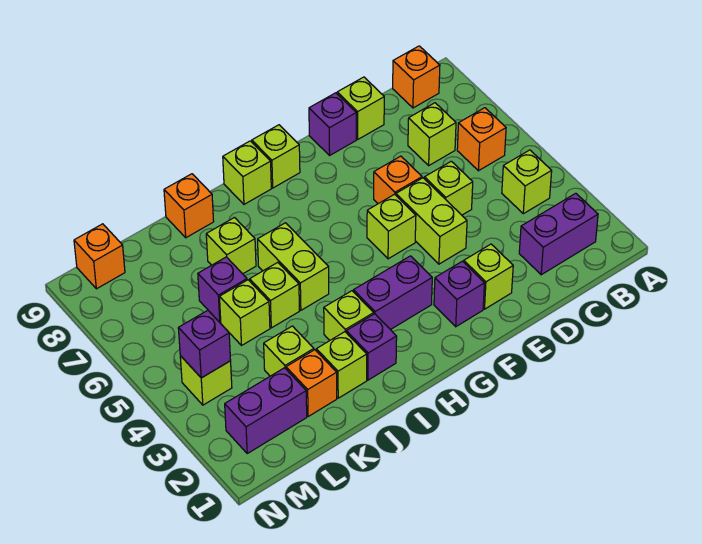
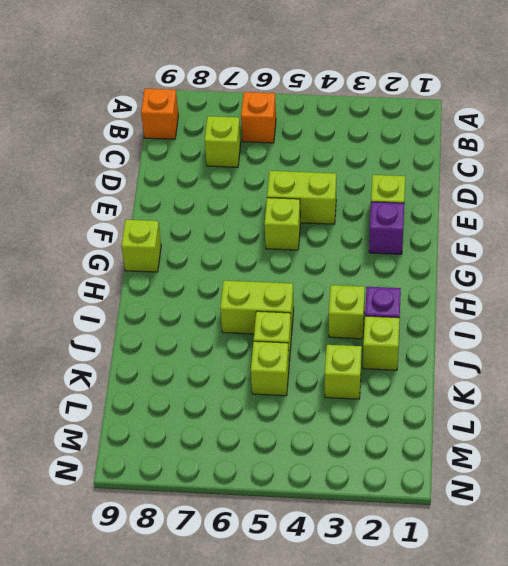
none -> purple brick B2:C2 level 1
none -> lime brick B4 level 1
none -> lime brick D5 level 1
none -> lime brick D9 level 1

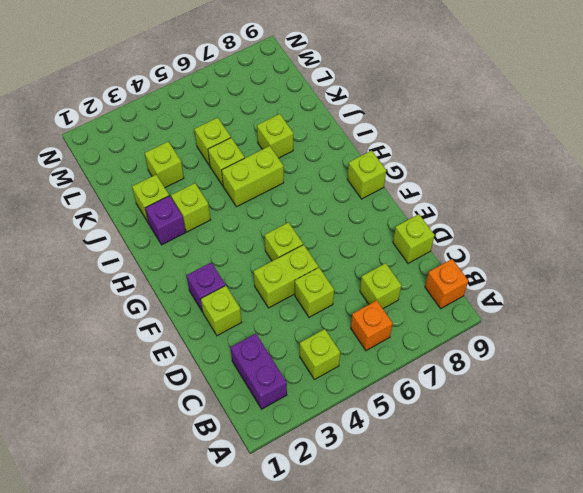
none -> orange brick E6 level 1
none -> purple brick E9 level 1
none -> purple brick G3:H3 level 1
none -> lime brick H9 level 1

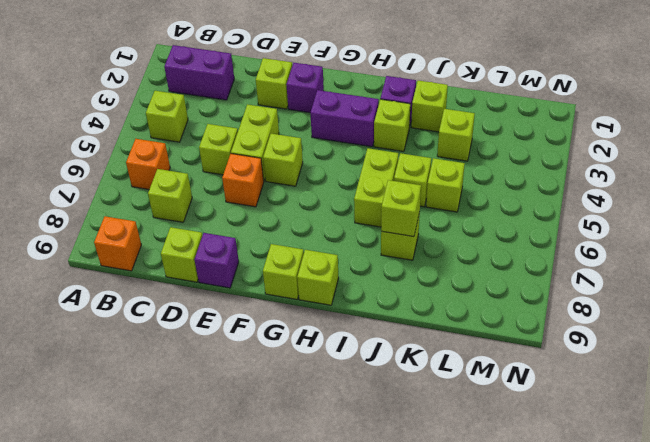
lime brick J7 level 2 -> lime brick M4 level 1
none -> orange brick J9 level 1
none -> orange brick K2 level 1
none -> purple brick K6 level 1
none -> purple brick L2:M2 level 1

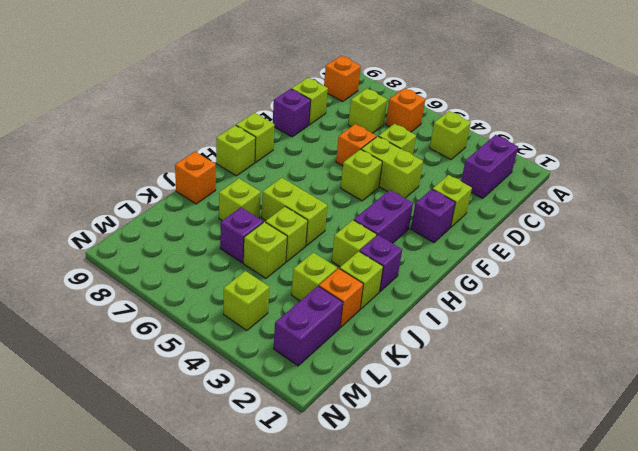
none -> orange brick M9 level 1
none -> purple brick M4 level 2

